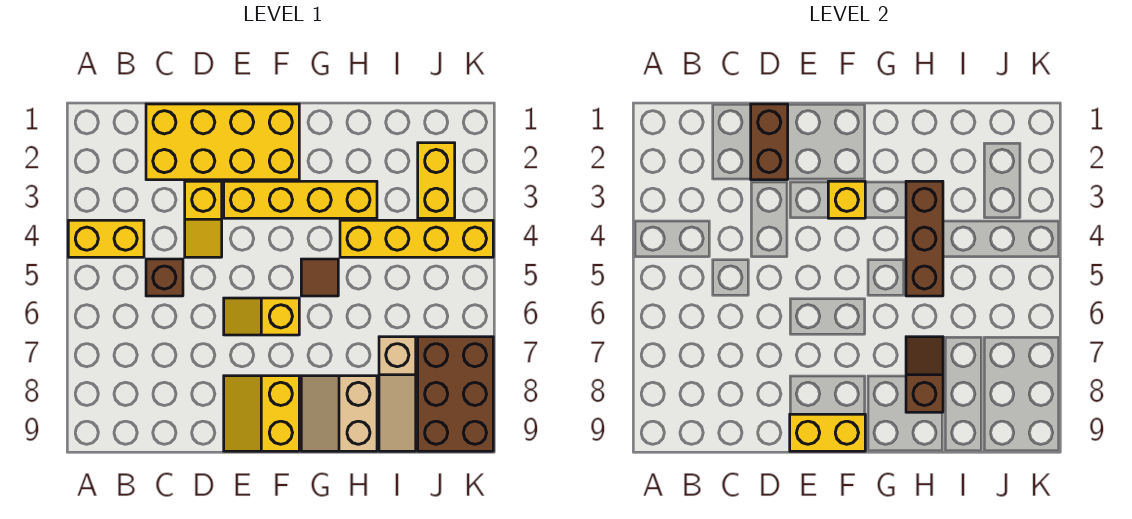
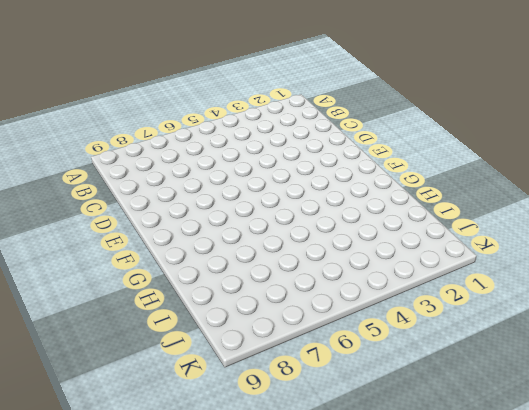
none -> yellow brick A4:B4 level 1
none -> yellow brick C1:F2 level 1
none -> brown brick C5 level 1

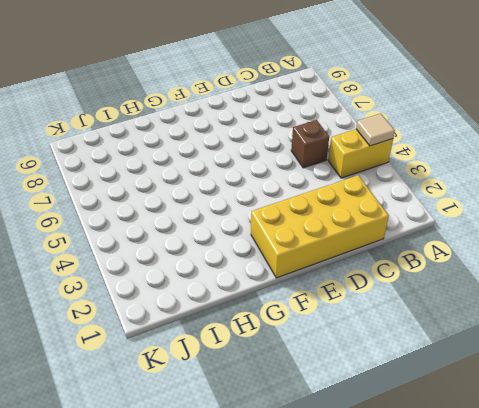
tan tile A4 level 2 -> none
none -> yellow slope D3:D4 level 1 top 3
none -> yellow brick E3:H3 level 1
none -> yellow slope E6:F6 level 1 top F

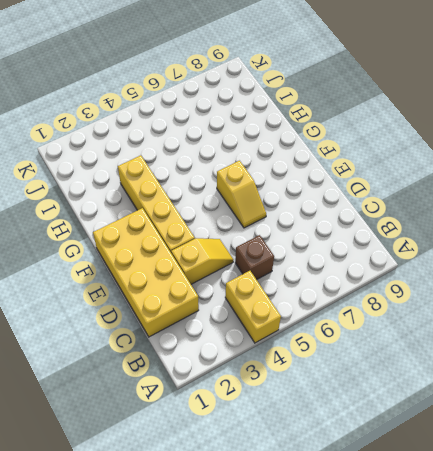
none -> yellow slope E8:F9 level 1 top F
none -> brown tile G5 level 1
none -> tan slope G8:H9 level 1 top H

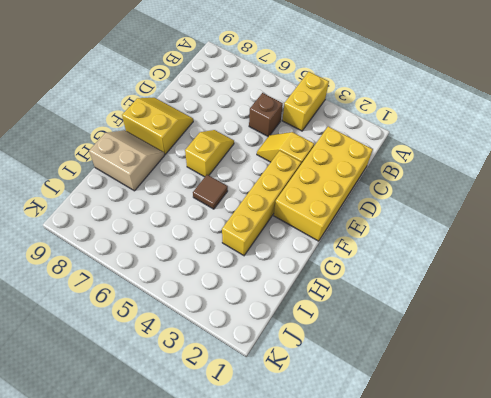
none -> yellow brick H4:K4 level 1
none -> tan slope I7:I9 level 1 top 7
none -> yellow brick J2:J3 level 1

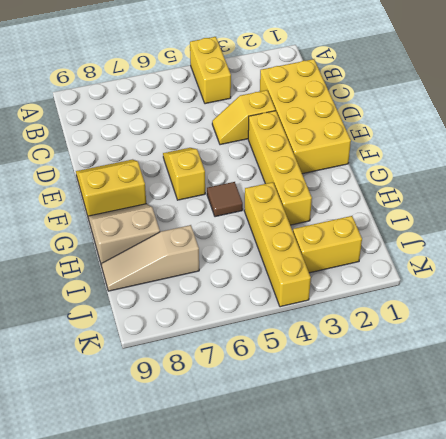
none -> brown brick C5 level 1
none -> brown brick J7:K9 level 1
none -> brown brick D1:D2 level 2

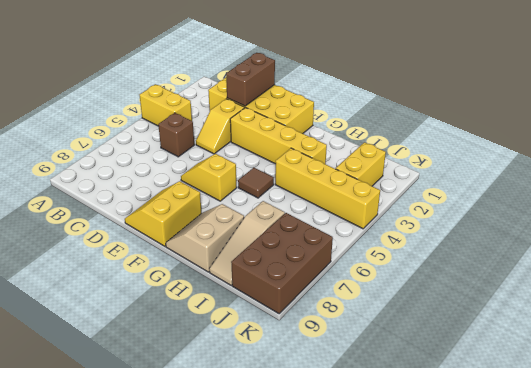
none -> yellow brick E9:F9 level 2
none -> yellow brick F3 level 2
none -> brown brick H3:H5 level 2

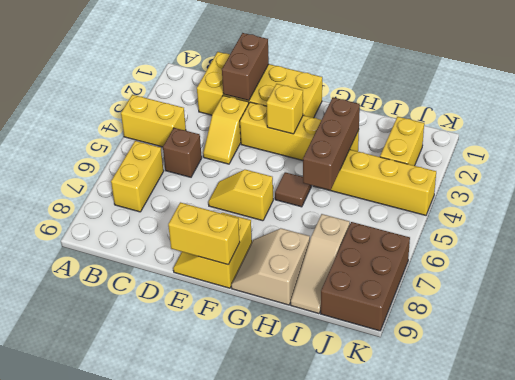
yellow brick B6:B7 level 1 -> none
none -> brown slope H7:H8 level 2 top 8

